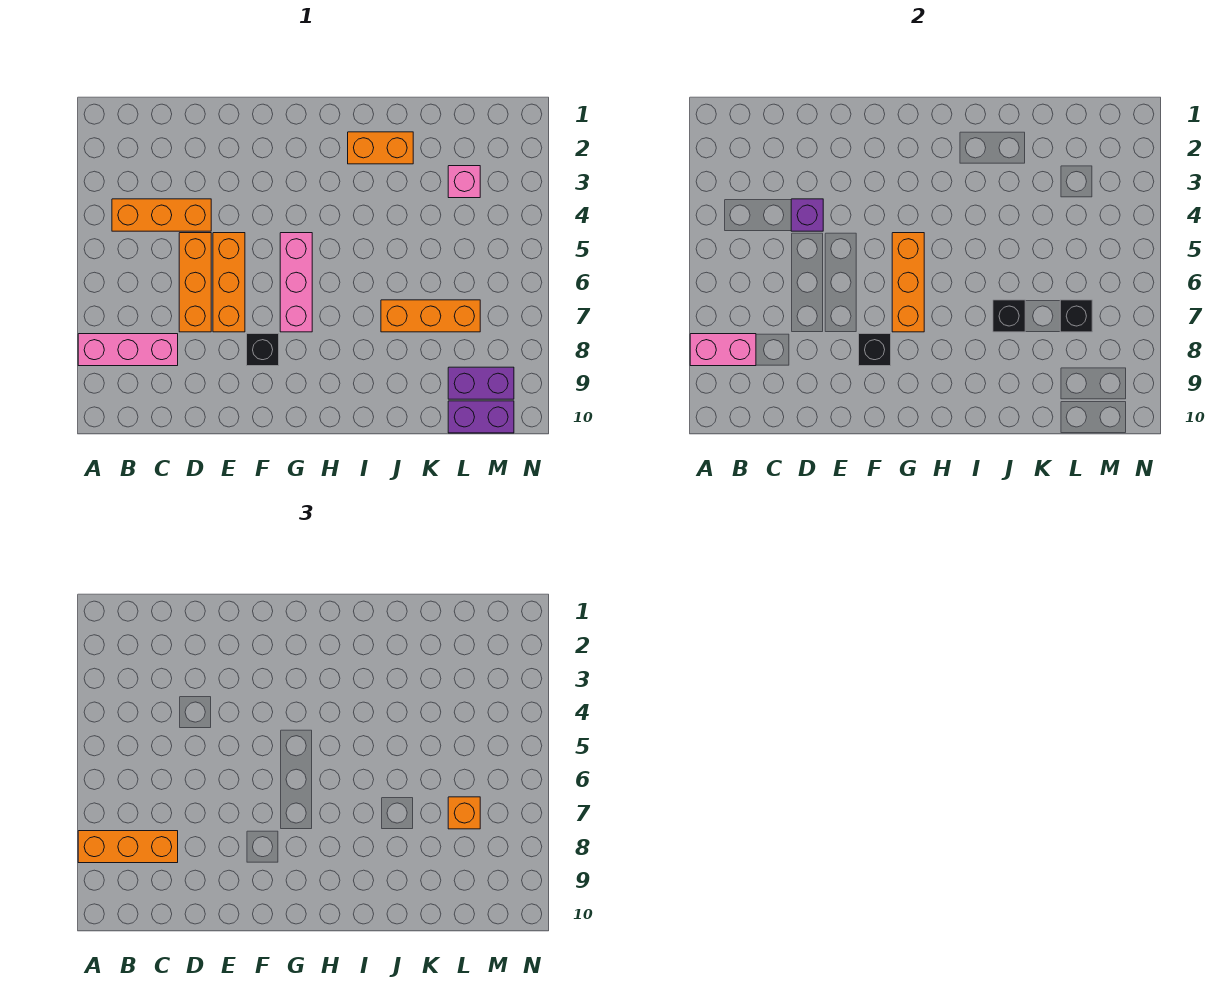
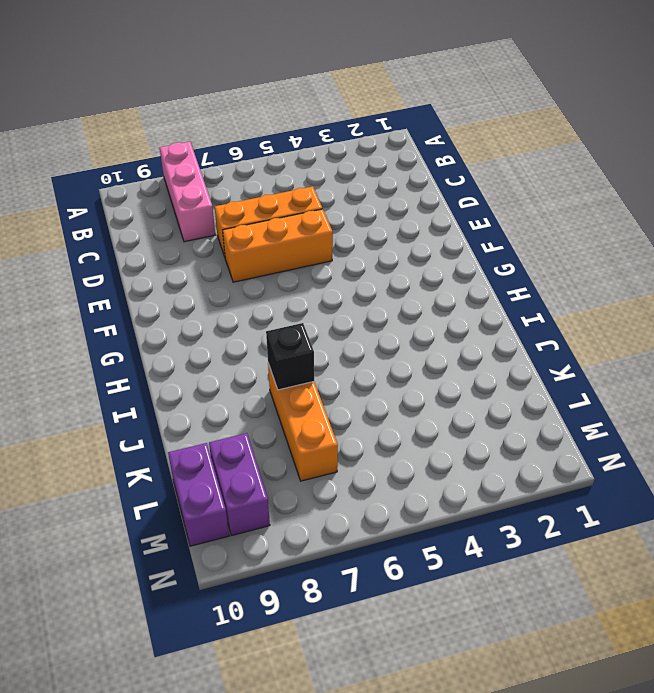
none -> orange brick B4:D4 level 1
none -> black brick F8 level 1
none -> pink brick G5:G7 level 1

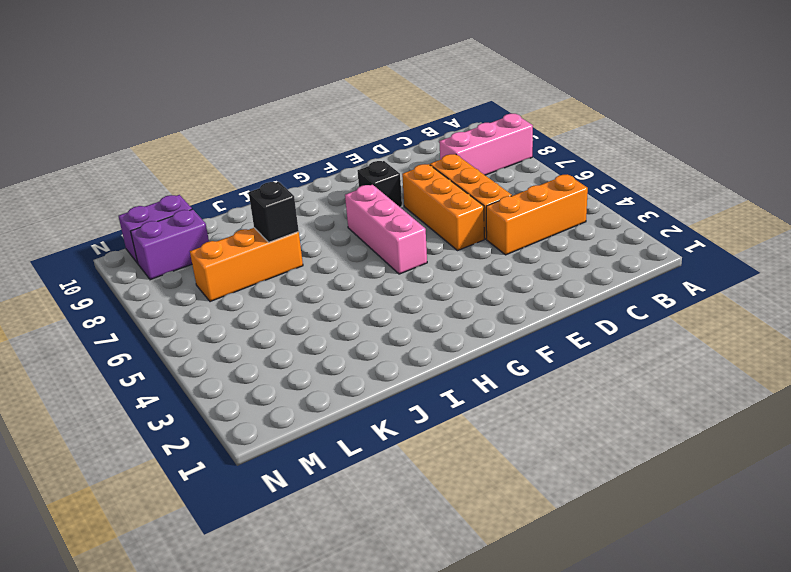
none -> orange brick I2:J2 level 1
none -> pink brick L3 level 1
none -> pink brick A8:B8 level 2

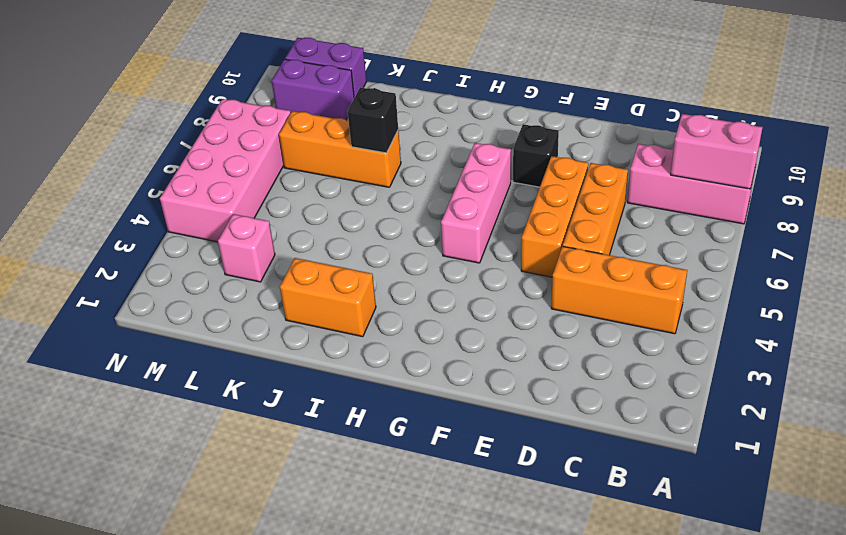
pink brick M4:N7 level 1 -> none
none -> purple brick D4 level 2
none -> black brick F8 level 2
none -> orange brick G5:G7 level 2

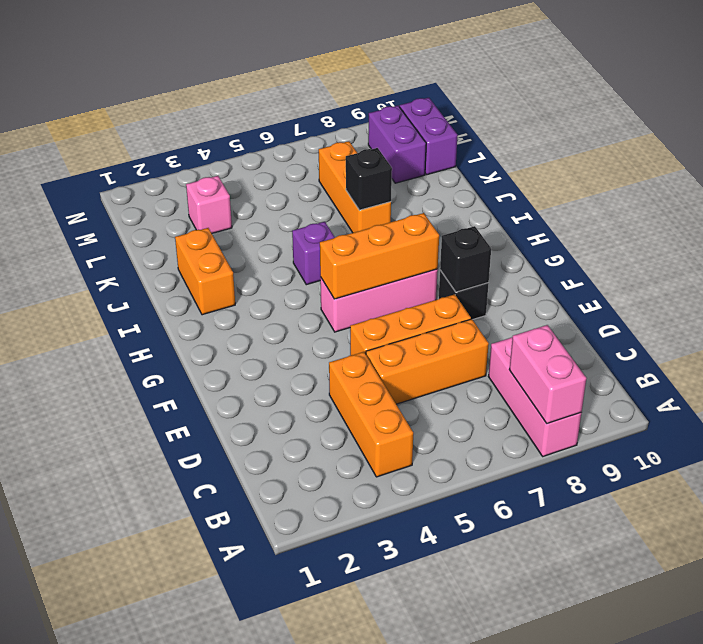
purple brick I5 level 1 -> purple brick D4 level 2
none -> black brick L7 level 2
none -> orange brick A8:C8 level 3
none -> orange brick L7 level 3

